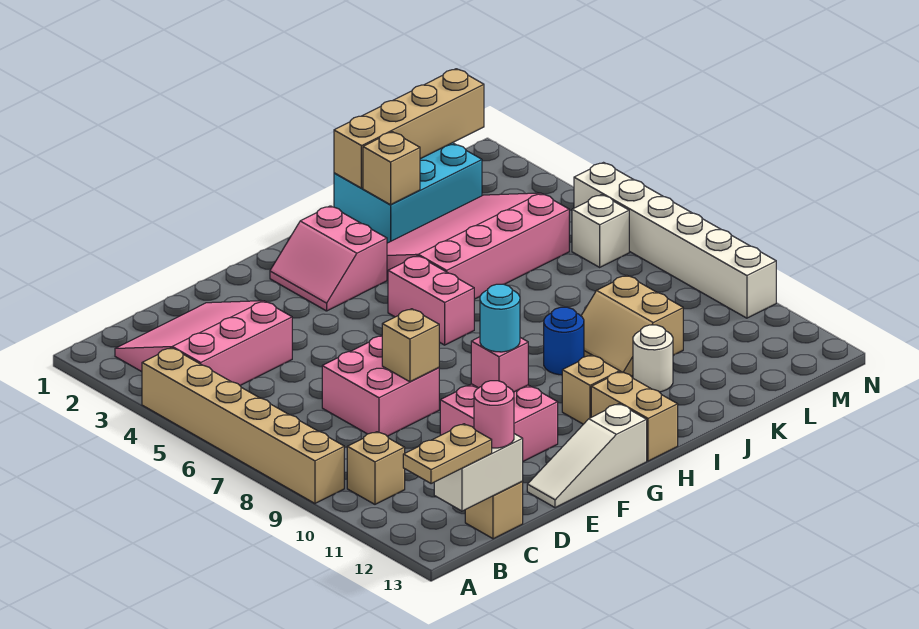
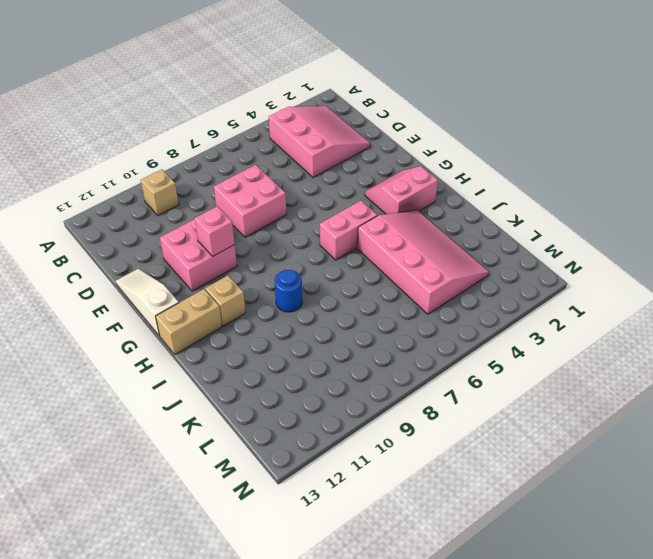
none -> tan brick A4:A9 level 1
none -> tan brick C13 level 1
none -> cyan brick J1:L2 level 1

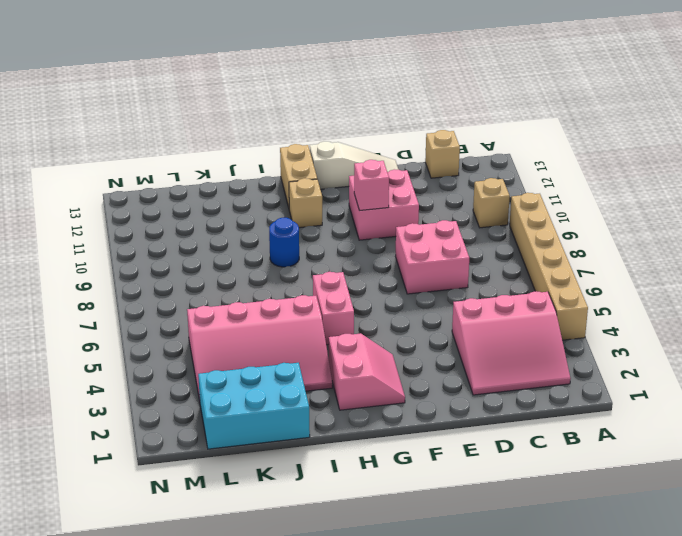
none -> tan slope J9:K10 level 1 top K
none -> white round brick J11 level 1
none -> white brick M6 level 1

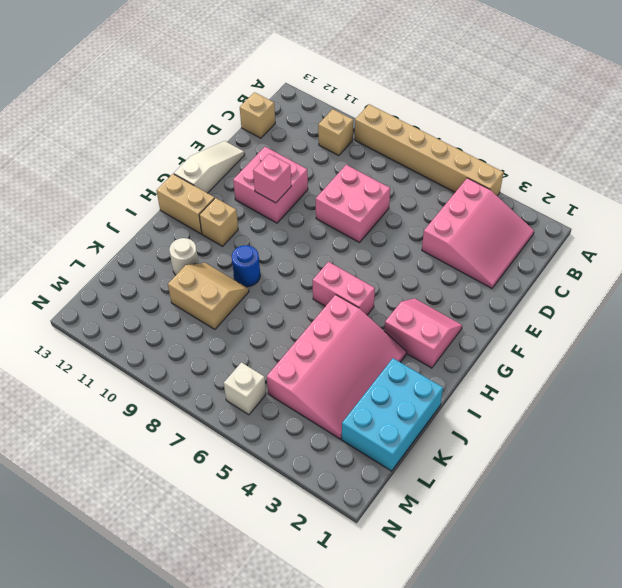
none -> white brick N5:N10 level 1
none -> white brick B13:C13 level 2
none -> tan brick E8 level 2

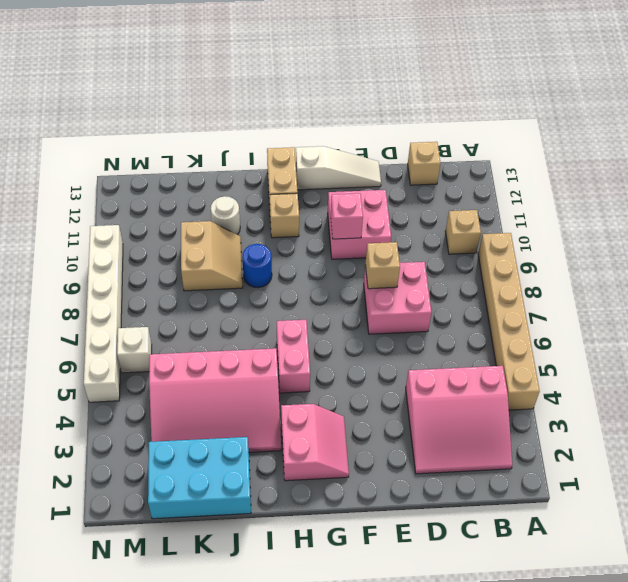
none -> white brick B13:C13 level 2
none -> tan brick J1:M1 level 2
none -> tan brick J2 level 2

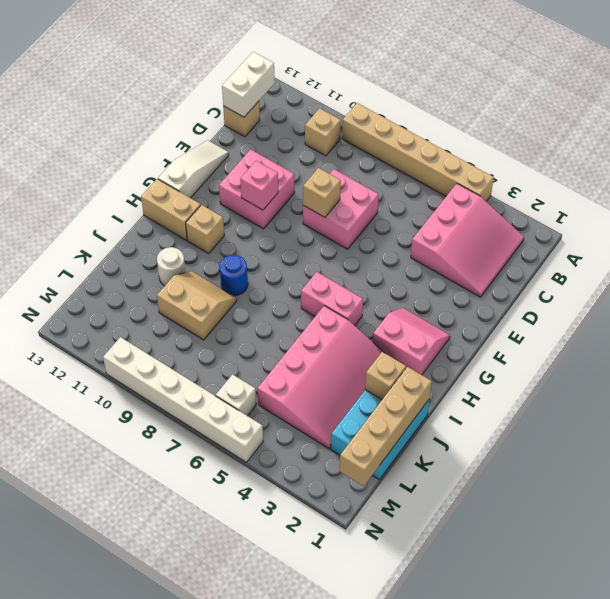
none -> tan plate A13:B13 level 3
none -> pink round brick C13 level 3
none -> cyan round brick F10 level 3

